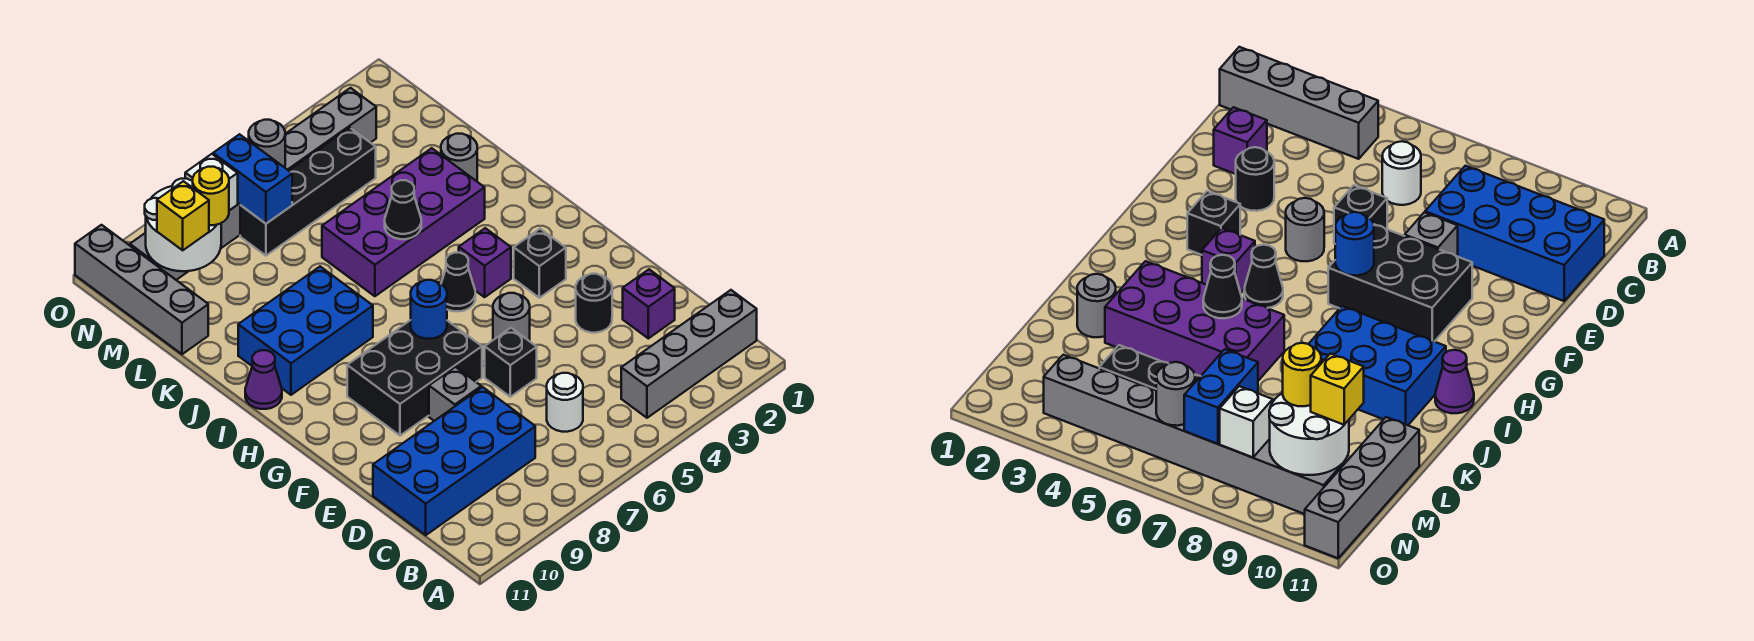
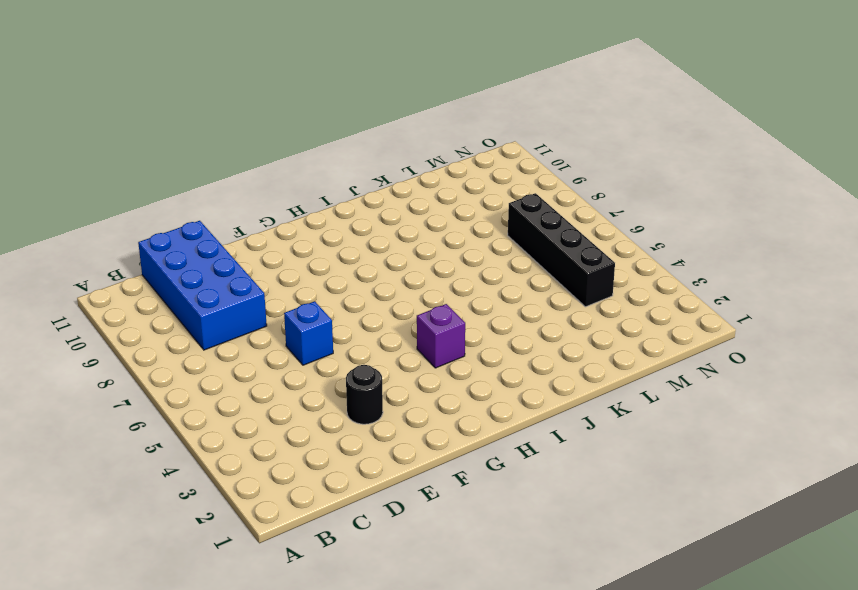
blue brick E6 level 1 -> black brick E6 level 1
none -> grey brick B1:B4 level 1
none -> white round brick C6 level 1
none -> purple brick D2 level 1

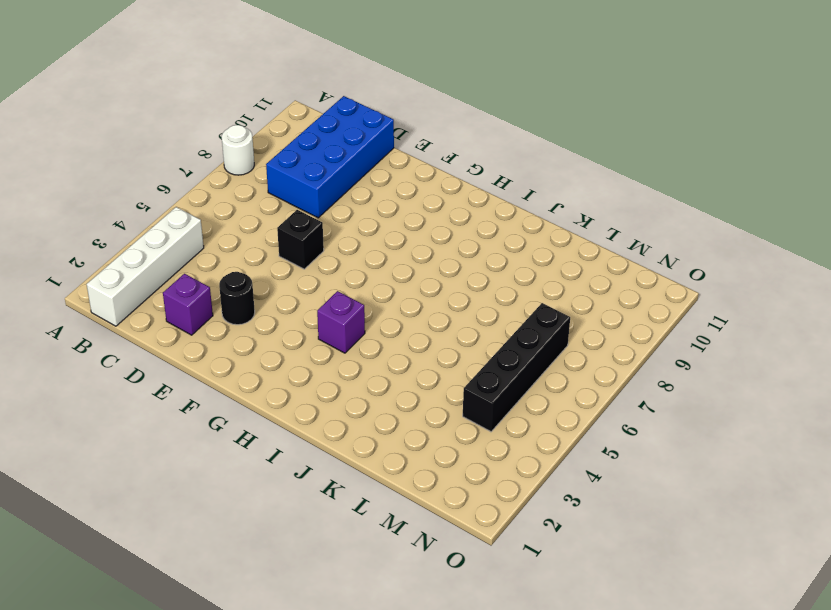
white round brick A8 level 1 -> white round brick C6 level 1
white brick B1:B4 level 1 -> grey brick B1:B4 level 1
none -> grey brick E8 level 1
none -> grey round brick F5 level 1
none -> black brick F7:G9 level 1

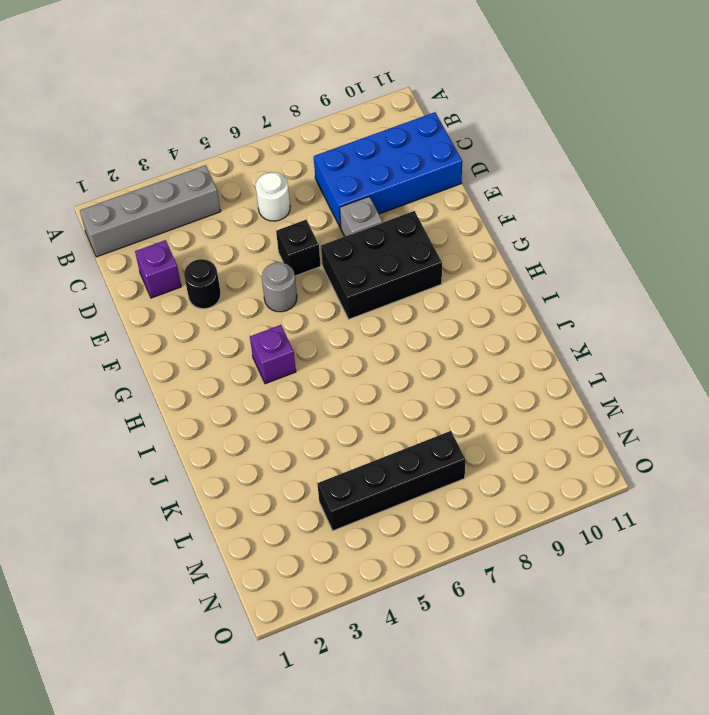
none -> black brick G3 level 1
none -> black cone H5 level 1
none -> blue brick I8:J10 level 1

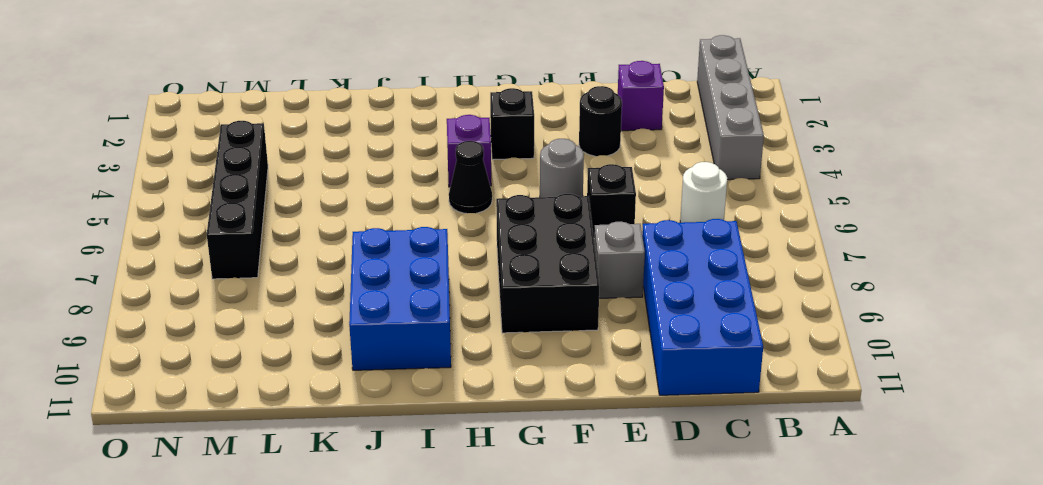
none -> purple cone I11 level 1
none -> purple brick J3:K6 level 1
none -> grey round brick K2 level 1

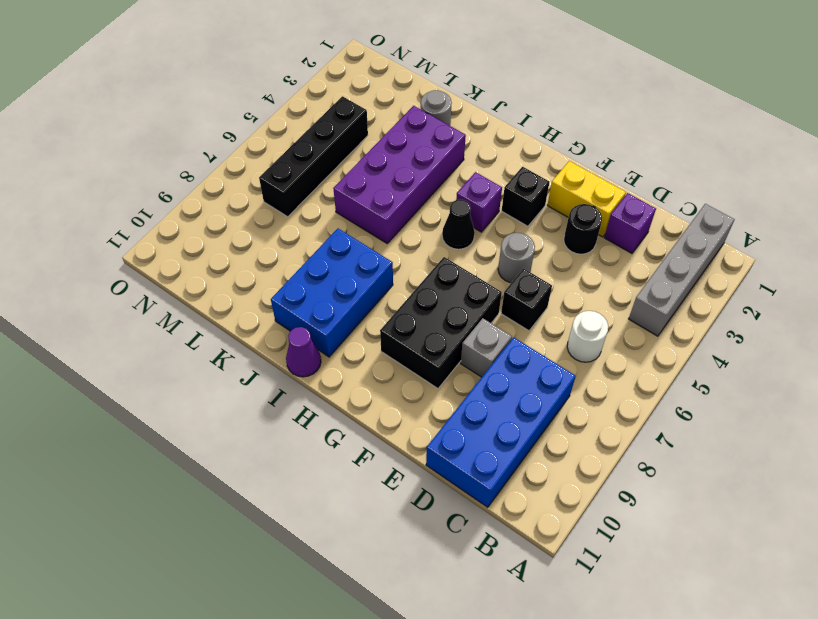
yellow brick E2:F2 level 1 -> none
none -> grey brick L11:O11 level 1
none -> grey brick N3:N10 level 1
none -> blue round brick G7 level 2

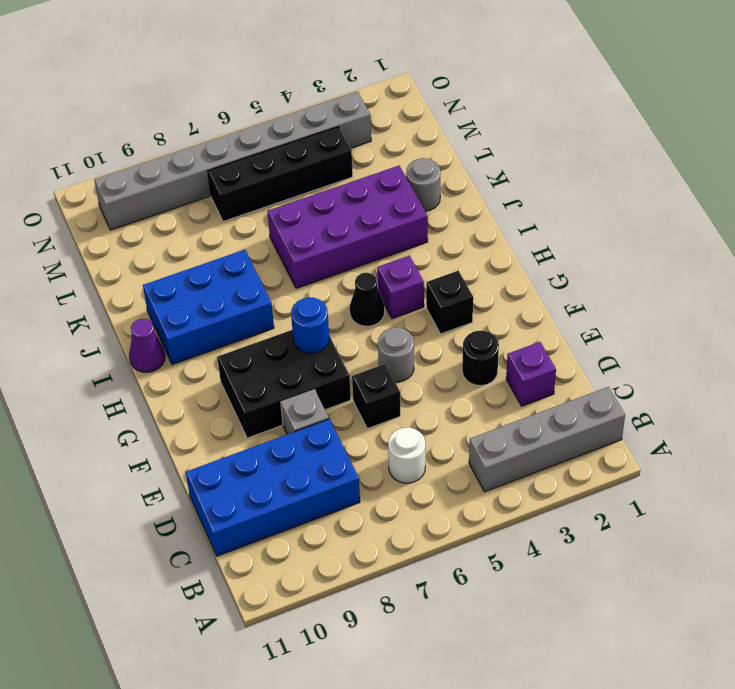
none -> grey brick L11:O11 level 1
none -> black cone J5 level 2
none -> blue brick M7:N7 level 2

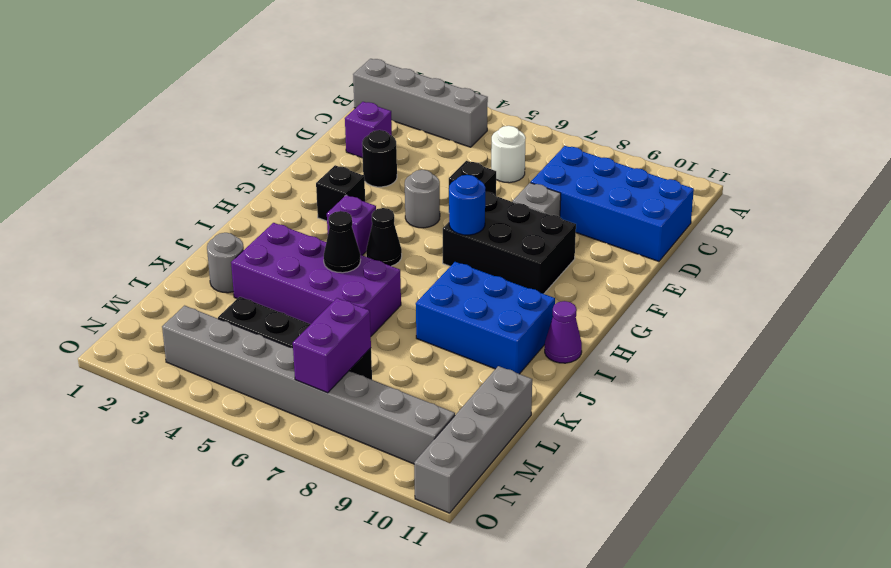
purple brick M7:N7 level 2 -> blue brick M7:N7 level 2
none -> white round brick M9:N10 level 2
none -> grey round brick N6 level 2
none -> white brick N8 level 2

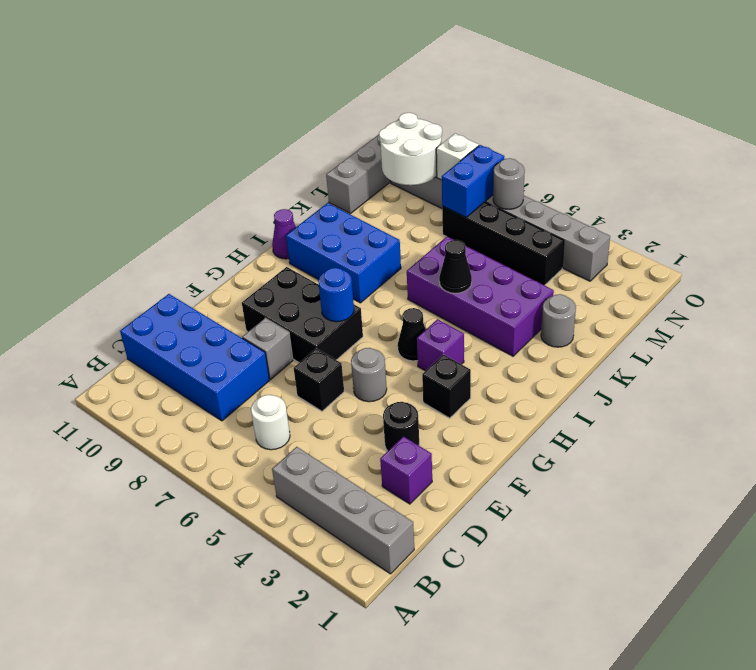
none -> yellow round brick M9 level 3
none -> yellow brick M10 level 3

